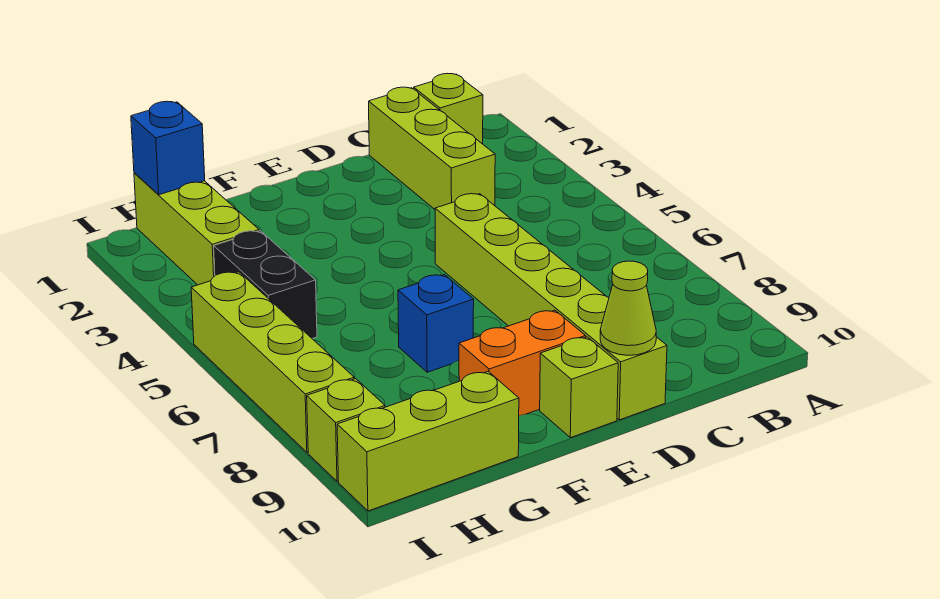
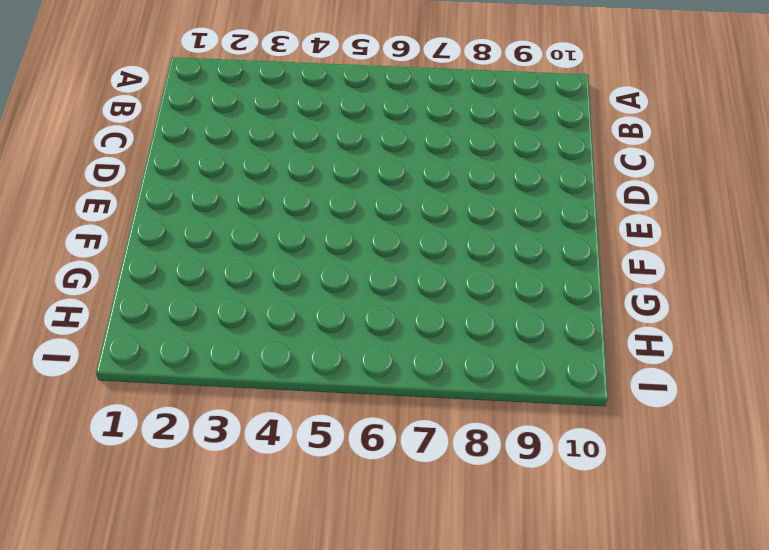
none -> lime brick B1 level 1
none -> lime brick C1:C3 level 1
none -> lime brick D5:D10 level 1

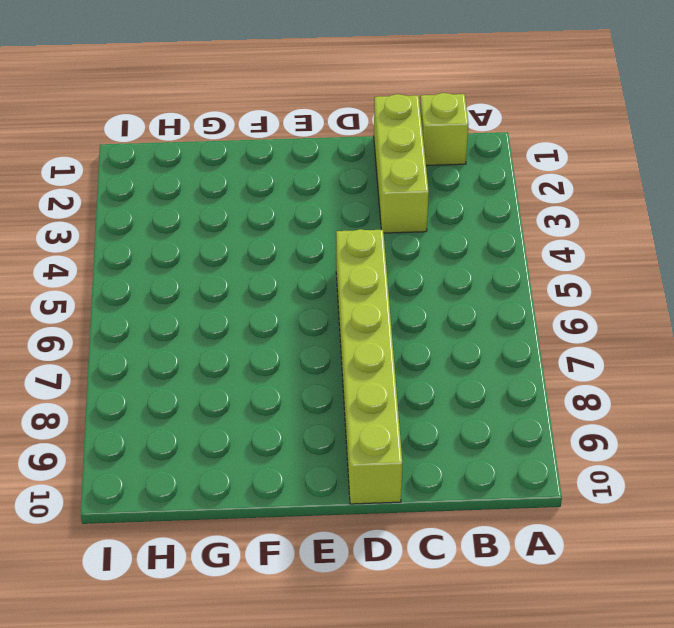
none -> orange brick E9:F9 level 1
none -> lime brick E10 level 1
none -> blue brick F7 level 1

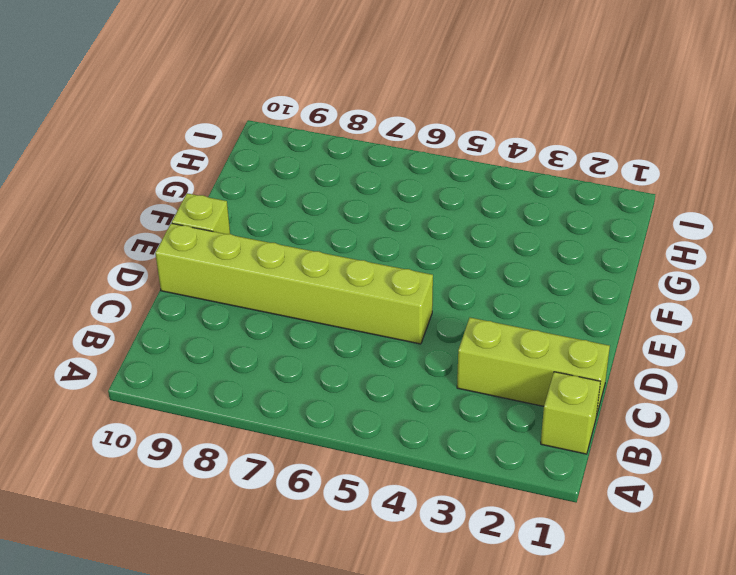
none -> orange brick E9:F9 level 1
none -> blue brick F7 level 1
none -> lime brick G10:I10 level 1

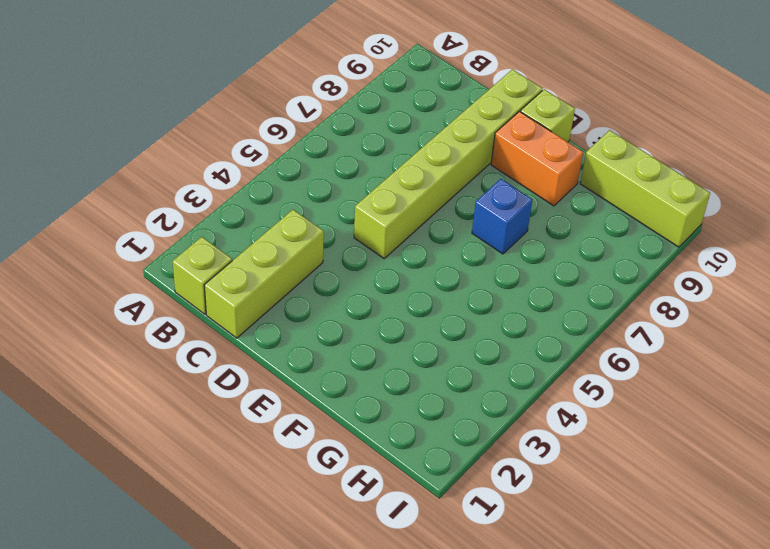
none -> lime brick H1:H3 level 1
none -> black brick H4:H5 level 1
none -> lime brick I5:I8 level 1

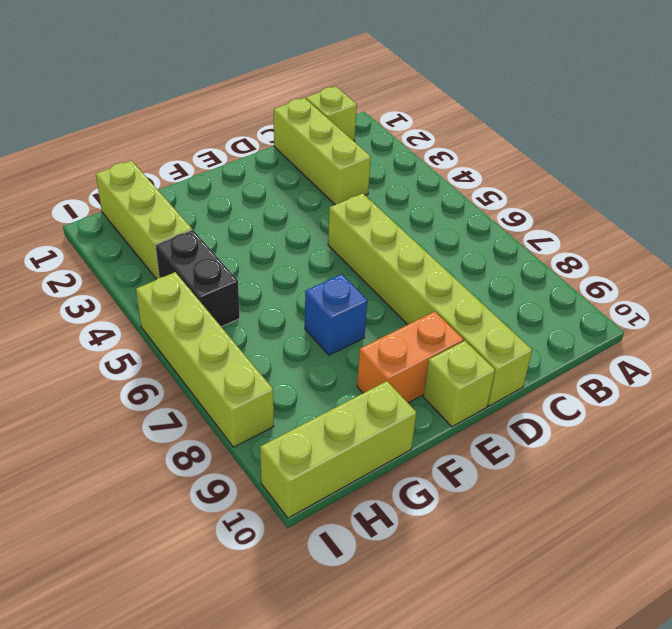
none -> lime brick I9 level 1
none -> lime cone D10 level 2
none -> blue brick H1 level 2

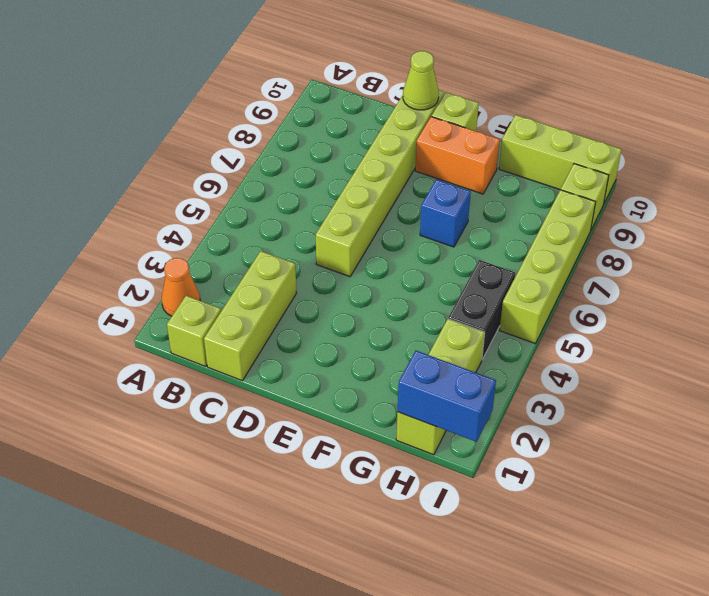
orange cone A2 level 1 -> none
blue brick H1:I1 level 2 -> blue brick H1 level 2

